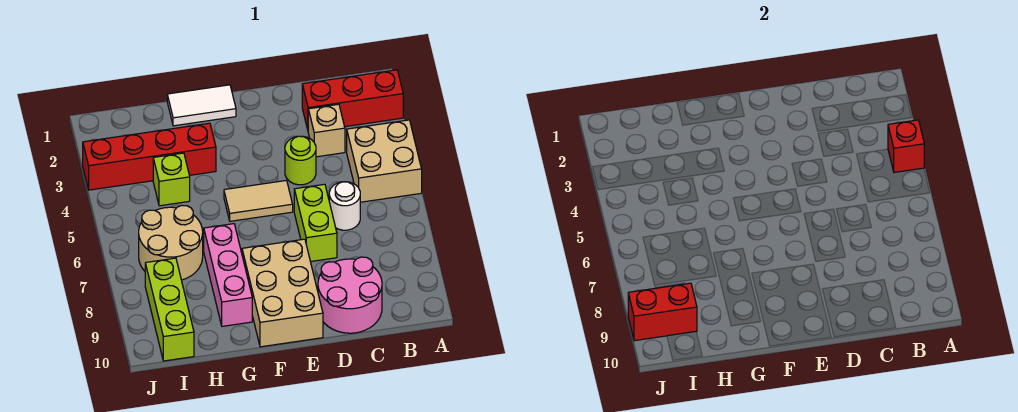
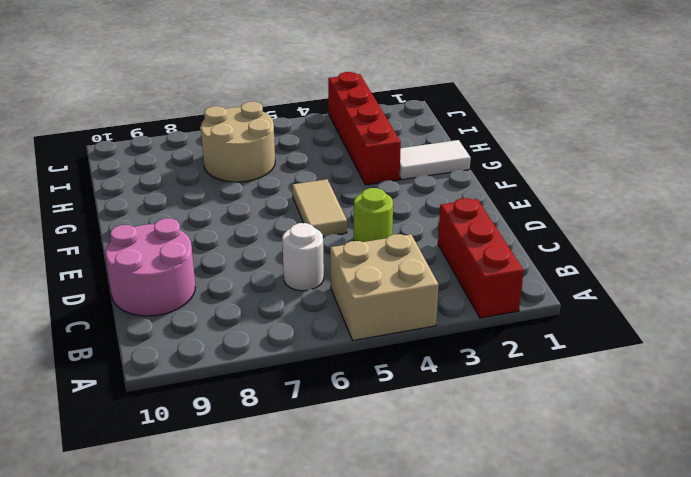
white tile G1:G2 level 1 -> white tile F1:G1 level 1
none -> tan brick C3 level 1
none -> lime brick D6:D7 level 1
none -> tan brick E8:F10 level 1

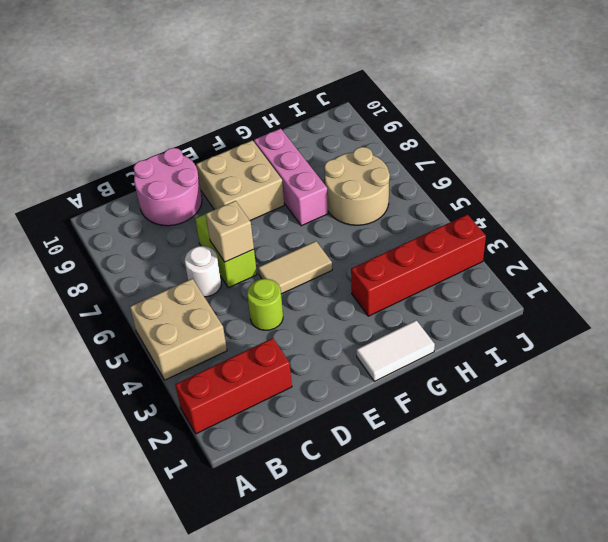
tan brick D6 level 2 -> tan brick C3 level 1
tan brick E8:F9 level 1 -> tan brick E8:F10 level 1
none -> lime brick H4 level 1
none -> lime brick I8:I10 level 1
none -> red brick A4 level 2

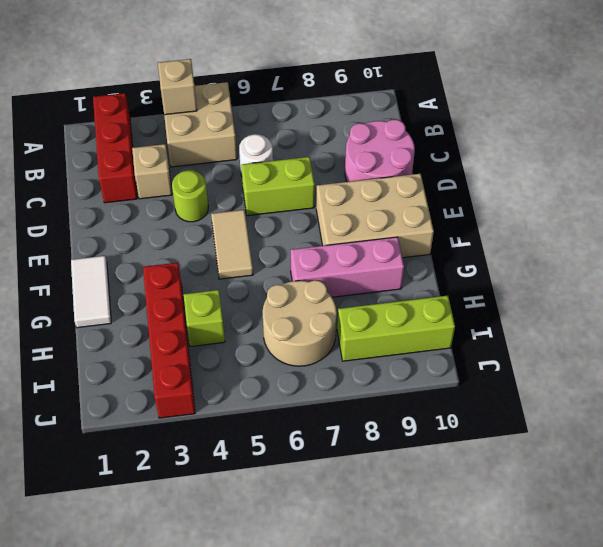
tan brick A4 level 2 -> red brick A4 level 2
none -> red brick I9:J9 level 2

